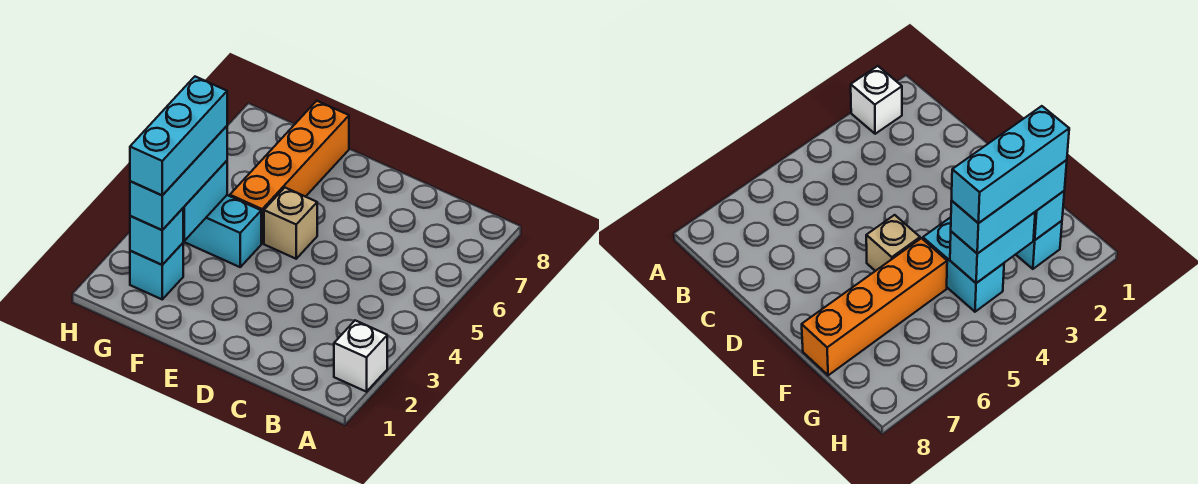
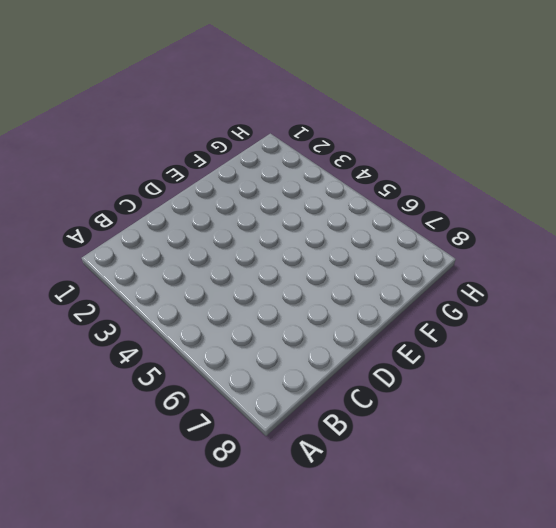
none -> white brick A2 level 1
none -> tan brick E5 level 1

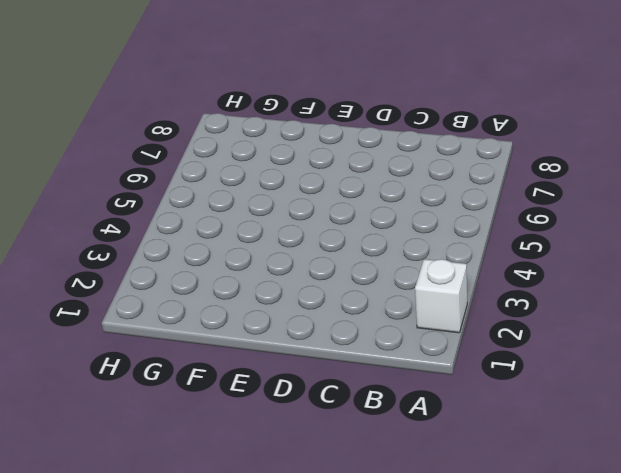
none -> tan brick E5 level 1
none -> cyan brick F4:G4 level 1

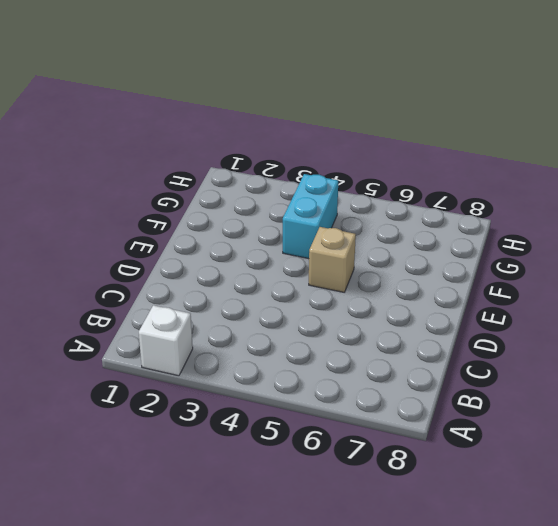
none -> orange brick F5:F8 level 1
none -> cyan brick G2 level 1

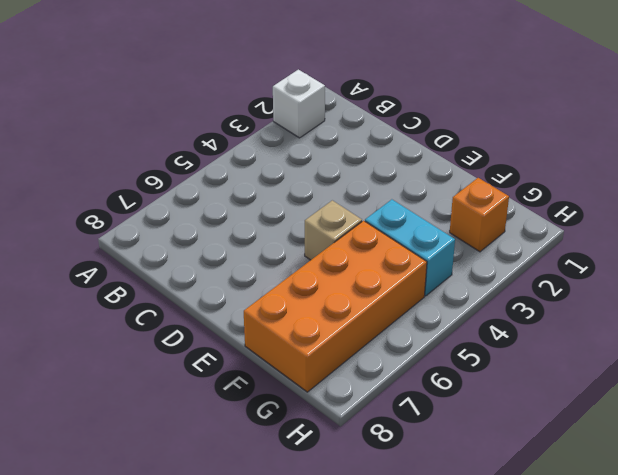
orange brick F5:G8 level 1 -> orange brick F5:F8 level 1
orange brick G2 level 1 -> cyan brick G2 level 1
none -> cyan brick G2 level 2
none -> cyan brick G3:G4 level 2

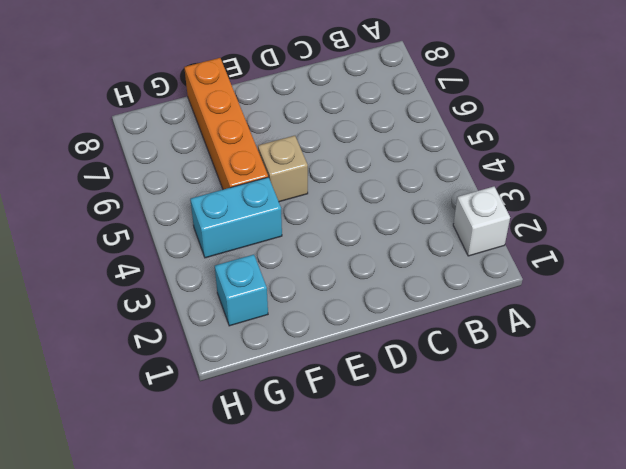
none -> cyan brick G2 level 2
none -> cyan brick G3:G4 level 2

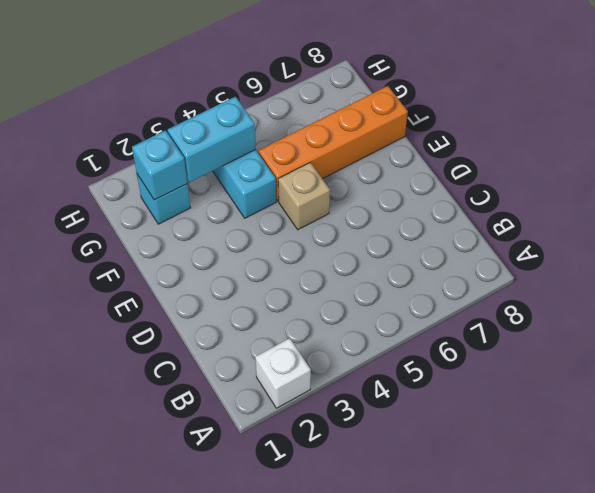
none -> cyan brick G2:G4 level 3
none -> cyan brick G2:G4 level 4

